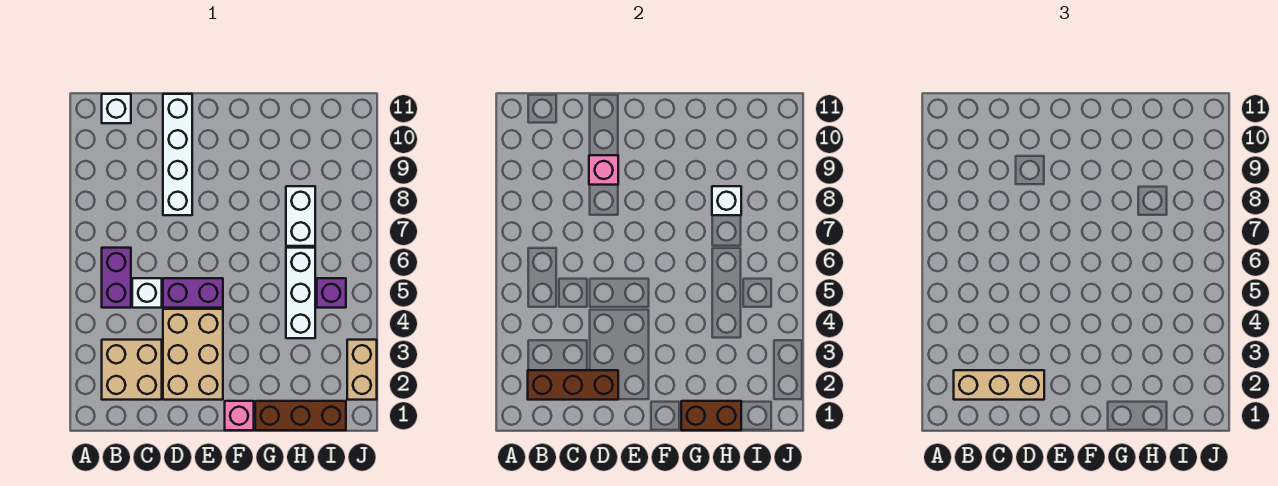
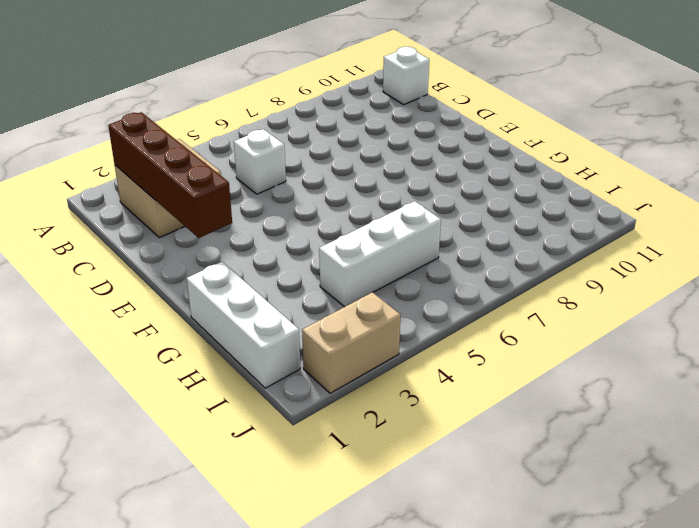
brown brick B2:E2 level 2 -> brown brick B2:D2 level 2
white brick G1:I1 level 1 -> brown brick G1:I1 level 1
none -> purple brick B5:B6 level 1
none -> tan brick D2:E4 level 1
none -> purple brick D5:E5 level 1

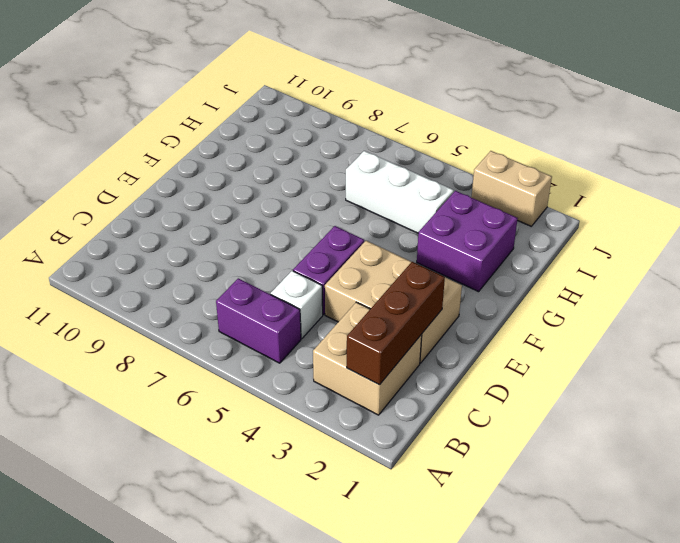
purple brick G2:H3 level 1 -> none
none -> white brick B11 level 1
none -> white brick D8:D11 level 1
none -> pink brick F1 level 1

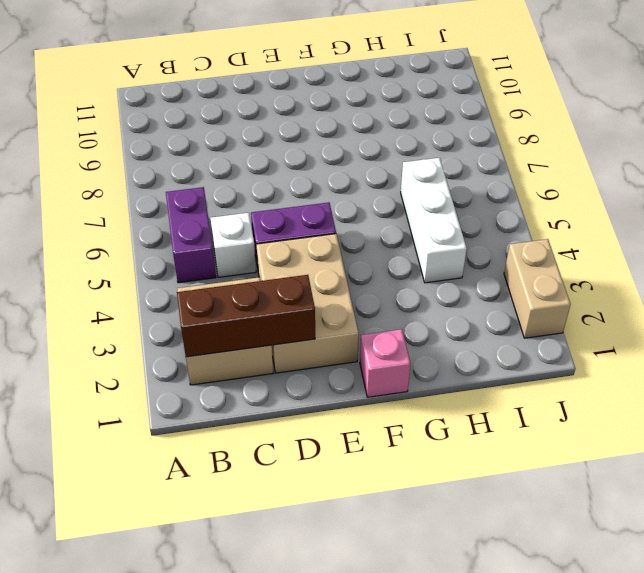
none -> white brick B11 level 1
none -> white brick D8:D11 level 1
none -> brown brick G1:I1 level 1

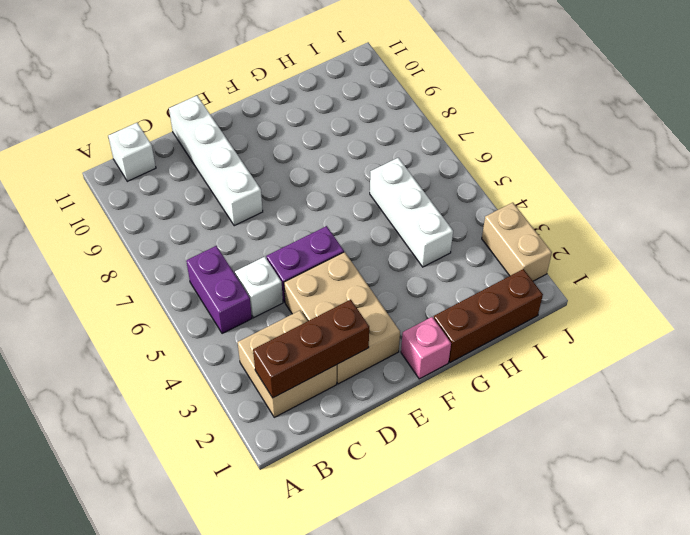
none -> white brick H7:H8 level 1
none -> purple brick I5 level 1
none -> pink brick D9 level 2

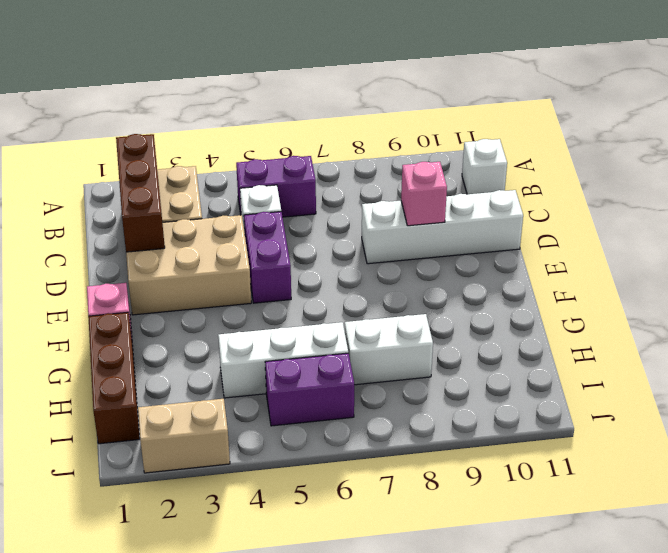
purple brick I5:I6 level 1 -> purple brick I5 level 1
none -> brown brick G1:H1 level 2
none -> white brick H8 level 2
none -> tan brick B2:D2 level 3

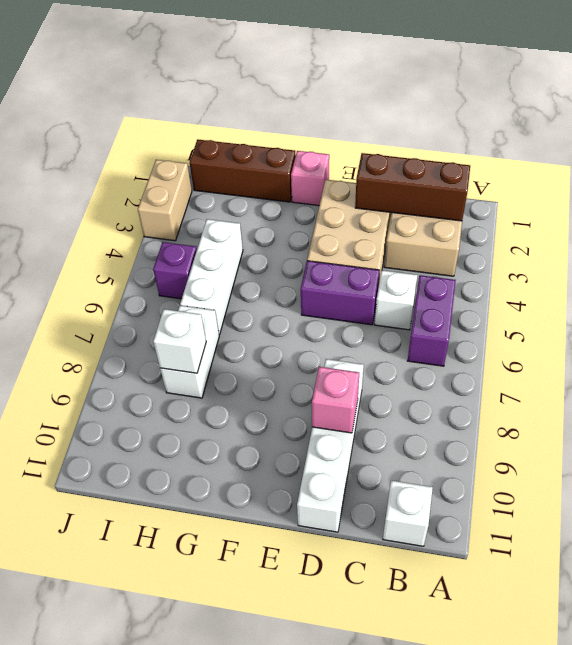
none -> brown brick G1:H1 level 2
none -> tan brick B2:D2 level 3

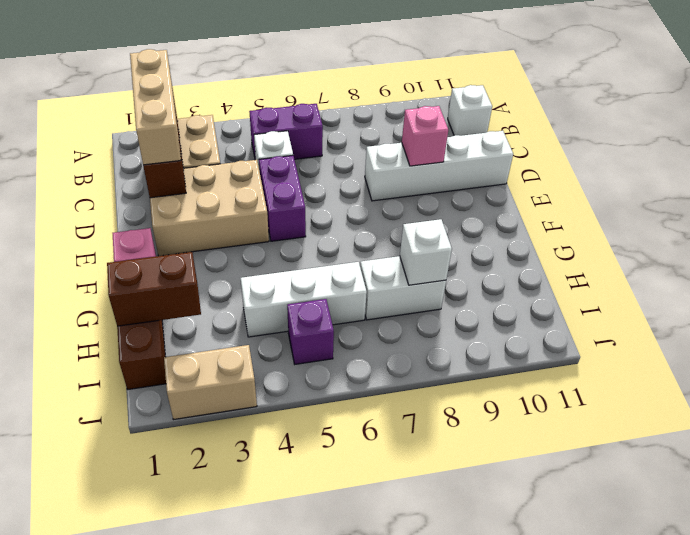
brown brick H1:H2 level 2 -> brown brick G1:H1 level 2

